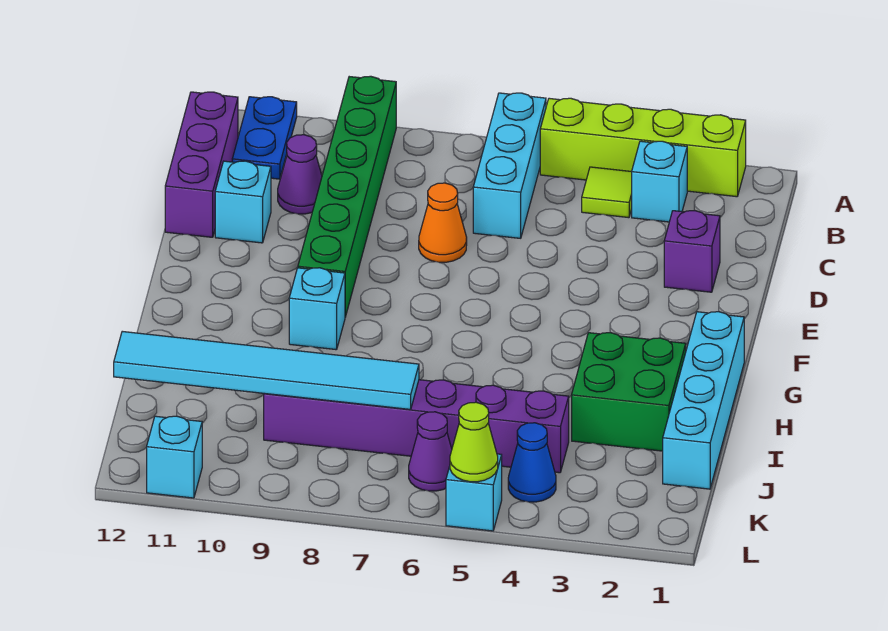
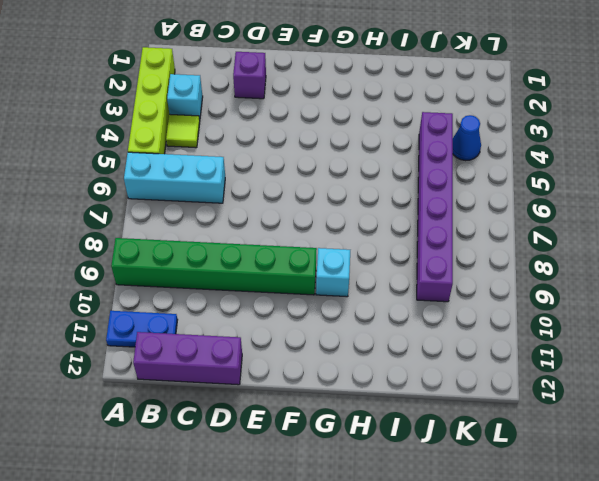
none -> purple cone C10 level 1
none -> orange cone D7 level 1
none -> cyan brick D11 level 1

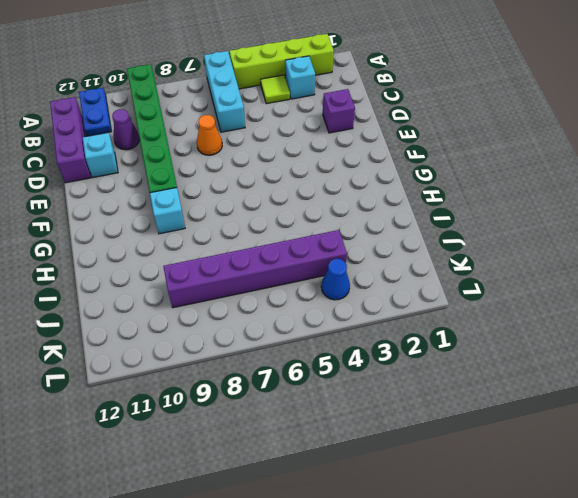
none -> cyan brick G1:J1 level 1
none -> green brick H2:I3 level 1
none -> purple cone K6 level 1

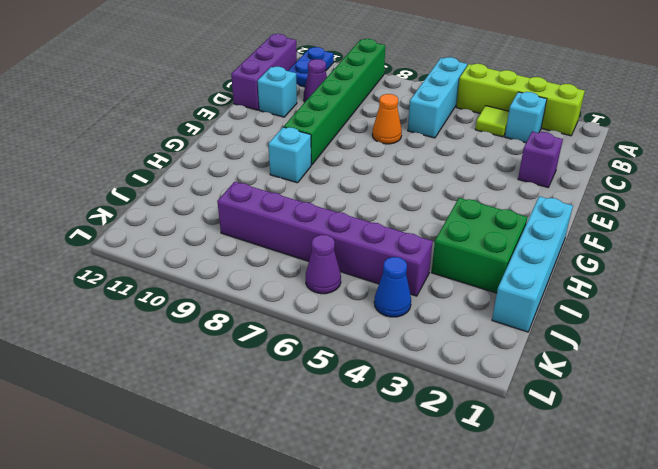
none -> cyan brick L5 level 1
none -> cyan brick L11 level 1
none -> cyan tile J7:J12 level 2

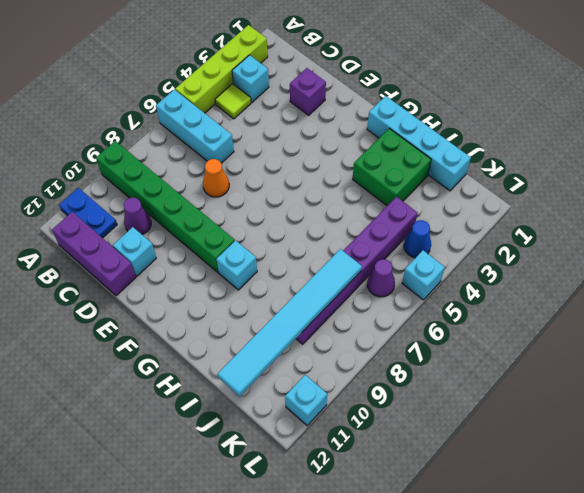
none -> lime cone L5 level 2

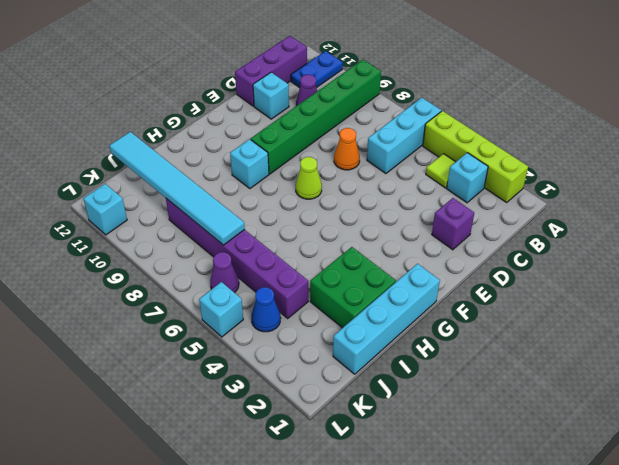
lime cone F7 level 1 -> lime cone L5 level 2

